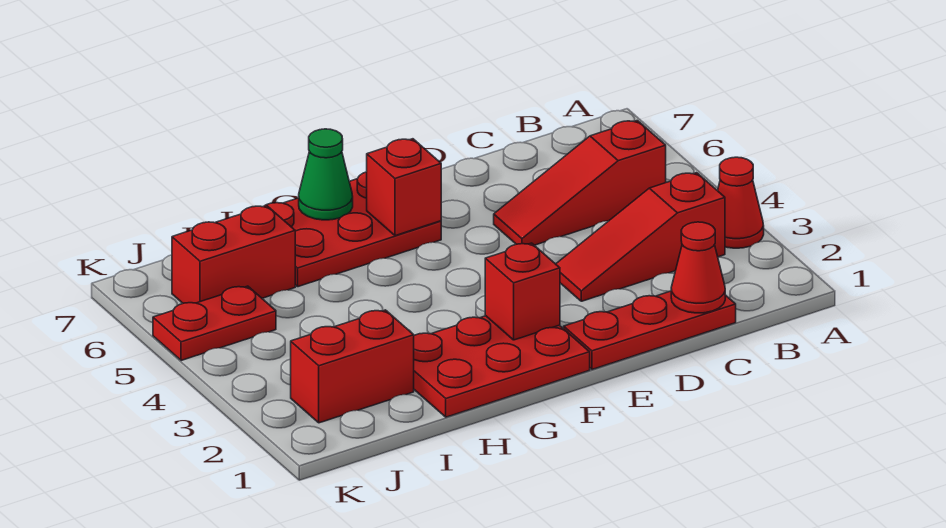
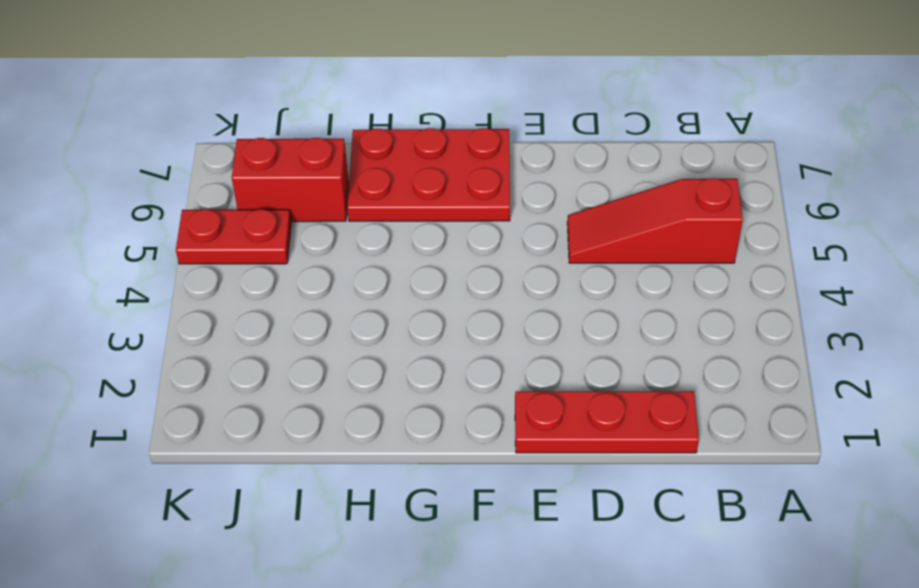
none -> red cone A3 level 1
none -> red slope B3:D3 level 1 top B
none -> red plate F1:H2 level 1

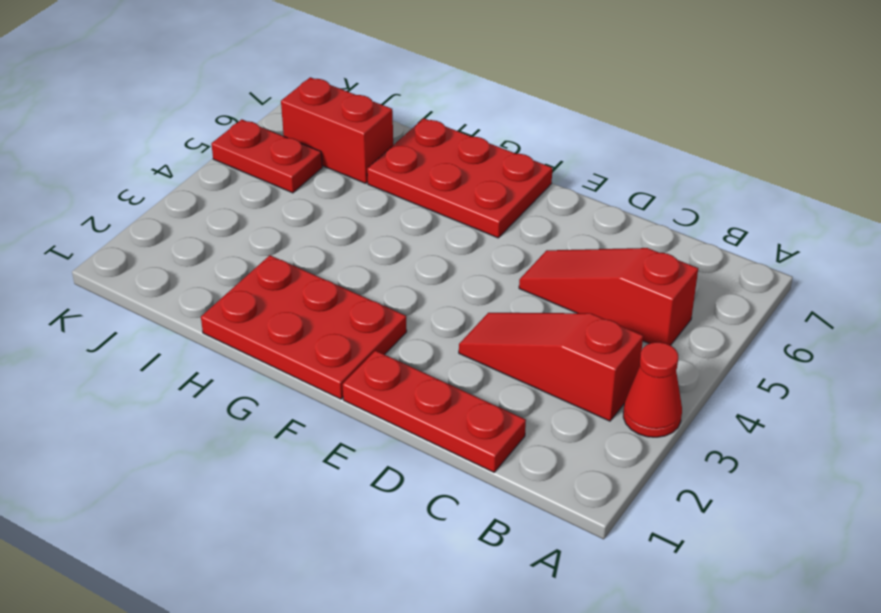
none -> red brick I2:J2 level 1
none -> red cone C1 level 2
none -> red brick F2 level 2

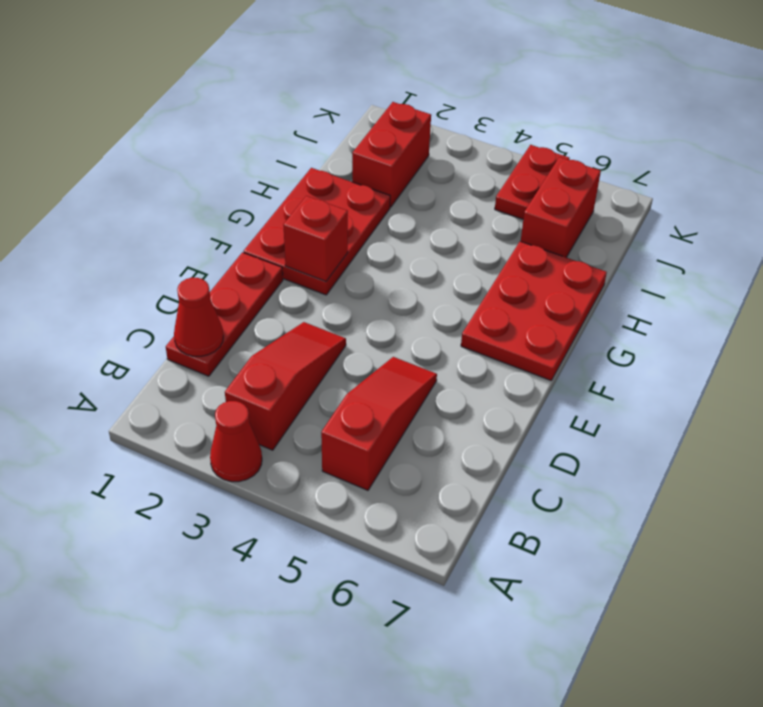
none -> red brick F6 level 2
none -> green cone G7 level 2

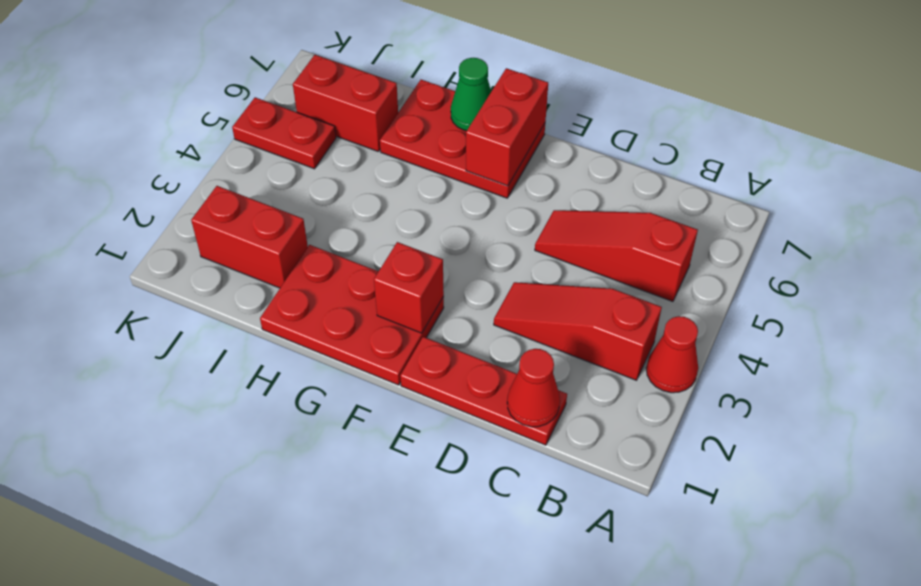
red brick F6:F7 level 2 -> red brick F6 level 2

